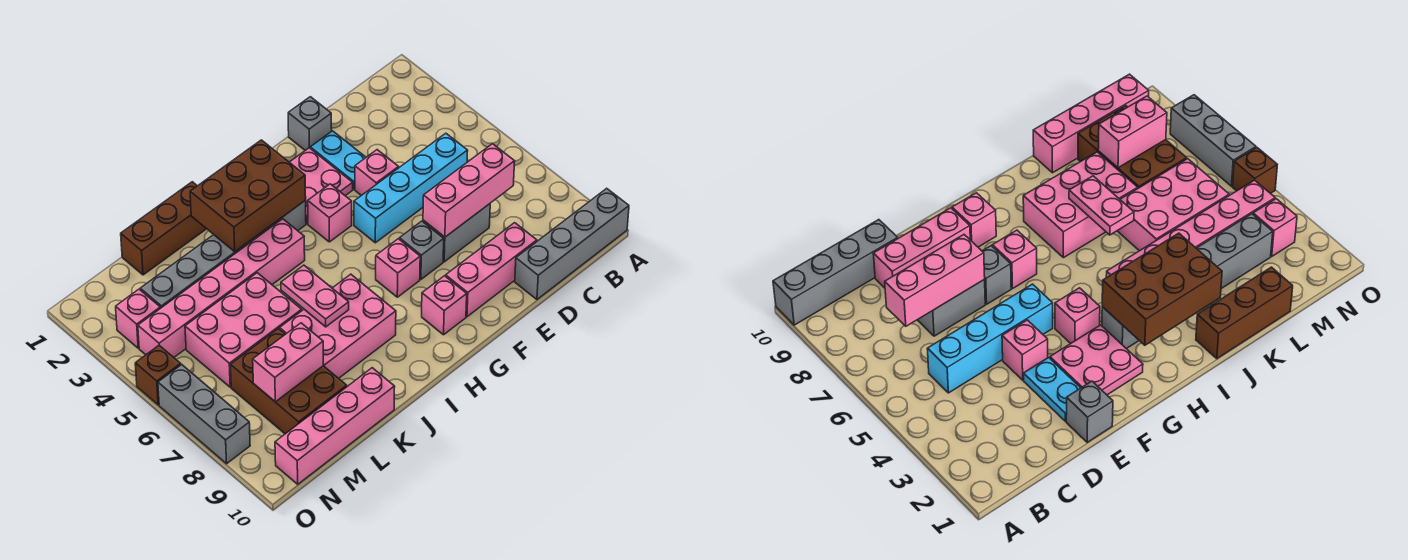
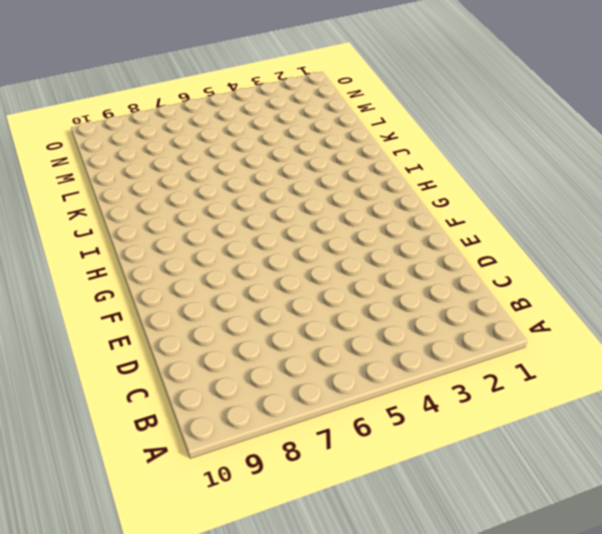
none -> grey brick A10:D10 level 1
none -> cyan brick C5:F5 level 1
none -> grey brick D7:E7 level 1

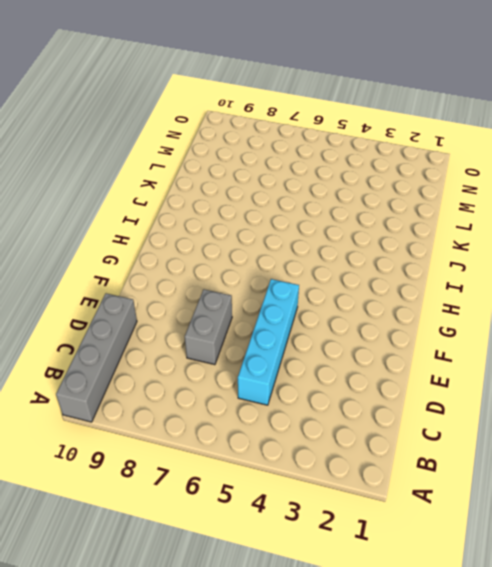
none -> pink brick D9:F9 level 1
none -> grey brick E1 level 1
none -> cyan plate E2:E3 level 1

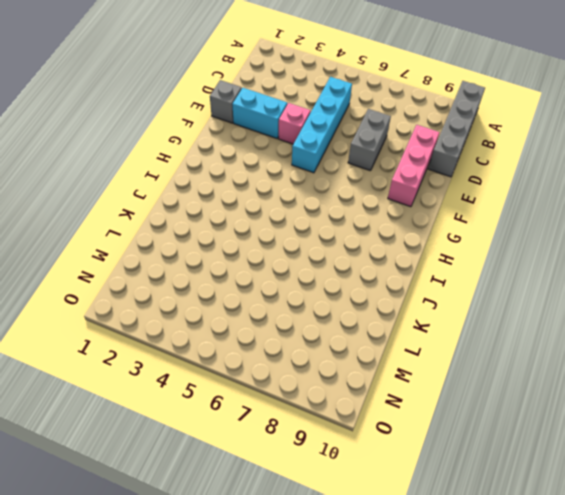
cyan brick E2:E3 level 1 -> cyan plate E2:E3 level 1
none -> pink plate F2:G3 level 1
none -> grey brick F7 level 1
none -> pink brick G4 level 1

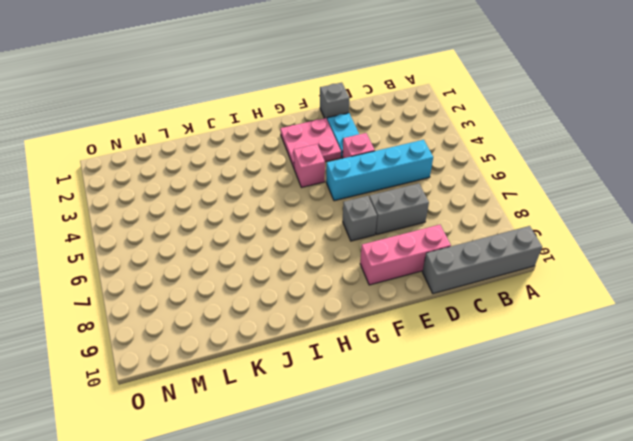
none -> pink brick G7 level 1
none -> pink brick G9 level 1
none -> grey brick H3:M3 level 1

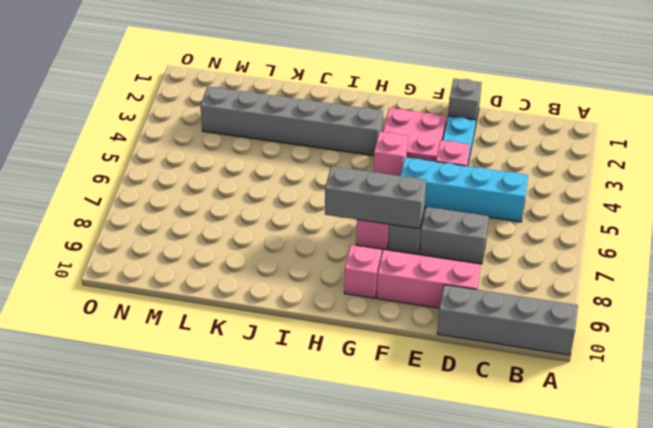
grey brick F7:H7 level 2 -> grey brick O6:O8 level 1
none -> pink brick I4:N4 level 1
none -> pink brick I7:K8 level 1
none -> brown brick J1:L1 level 1

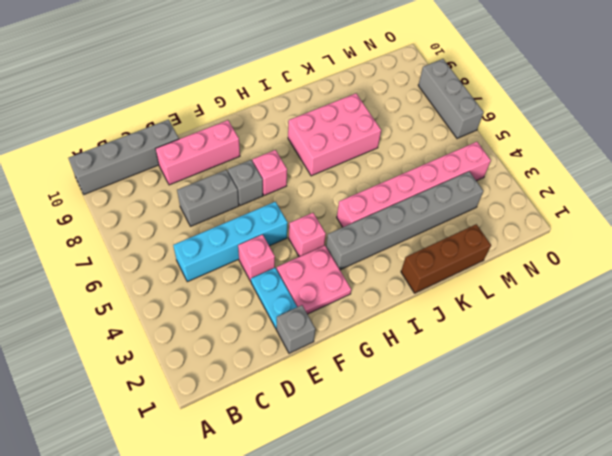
none -> pink brick G9 level 1
none -> pink brick K5:M6 level 1
none -> pink brick K10:N10 level 1

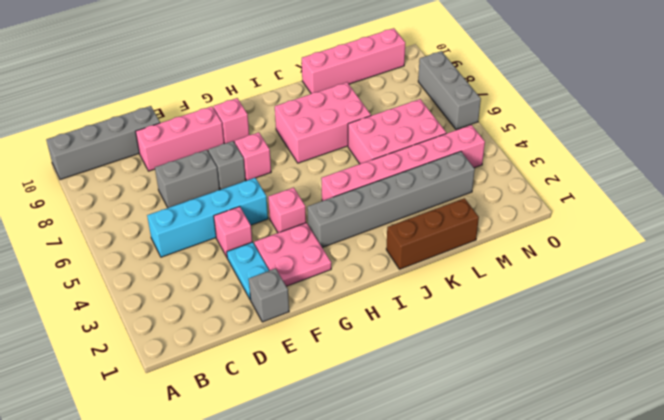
none -> brown brick L7:M9 level 1
none -> pink brick N3 level 1
none -> brown brick O5 level 1

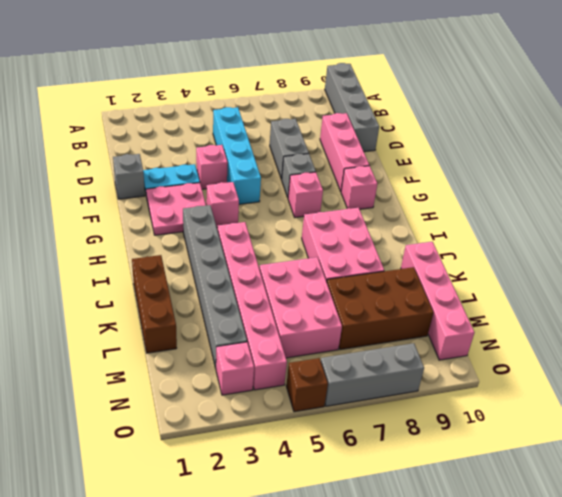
none -> pink brick C7:E7 level 2
none -> brown brick H2:J3 level 2
none -> pink plate J6:J7 level 2

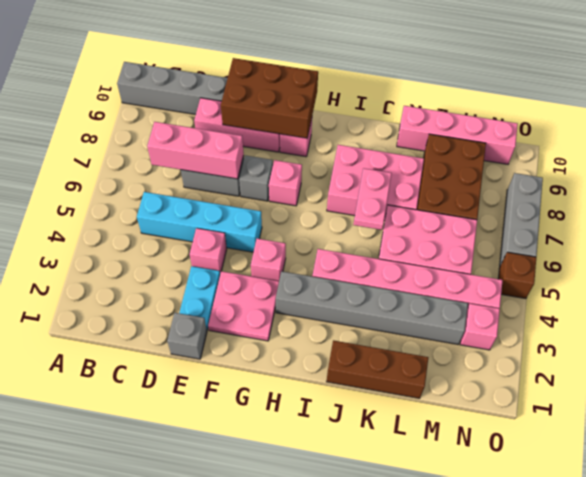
brown brick E9:G10 level 2 -> brown brick H2:J3 level 2
none -> pink brick L8:M8 level 2

